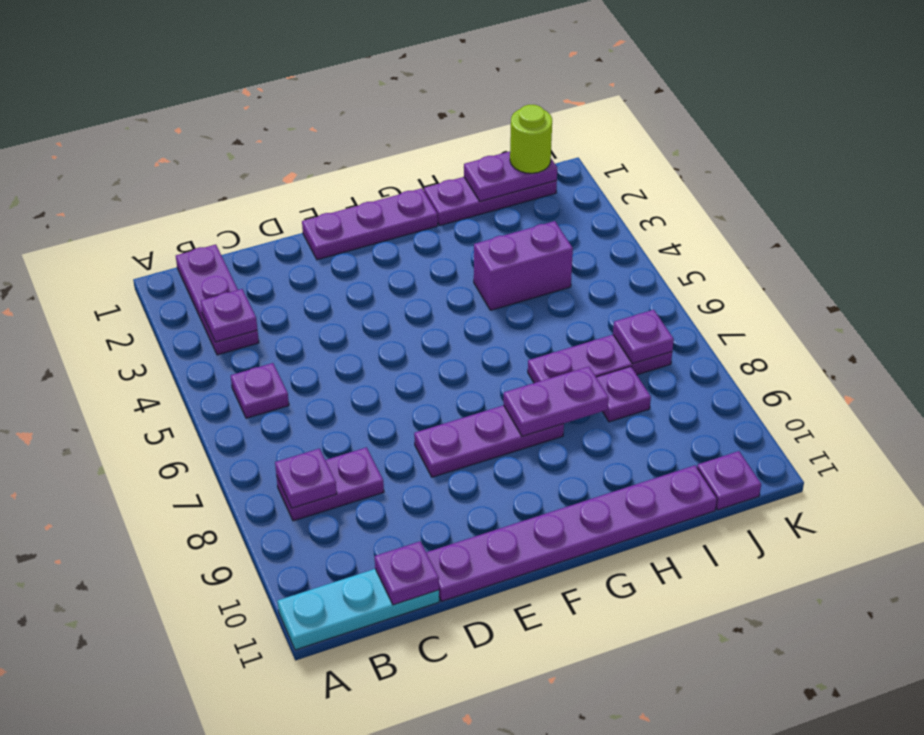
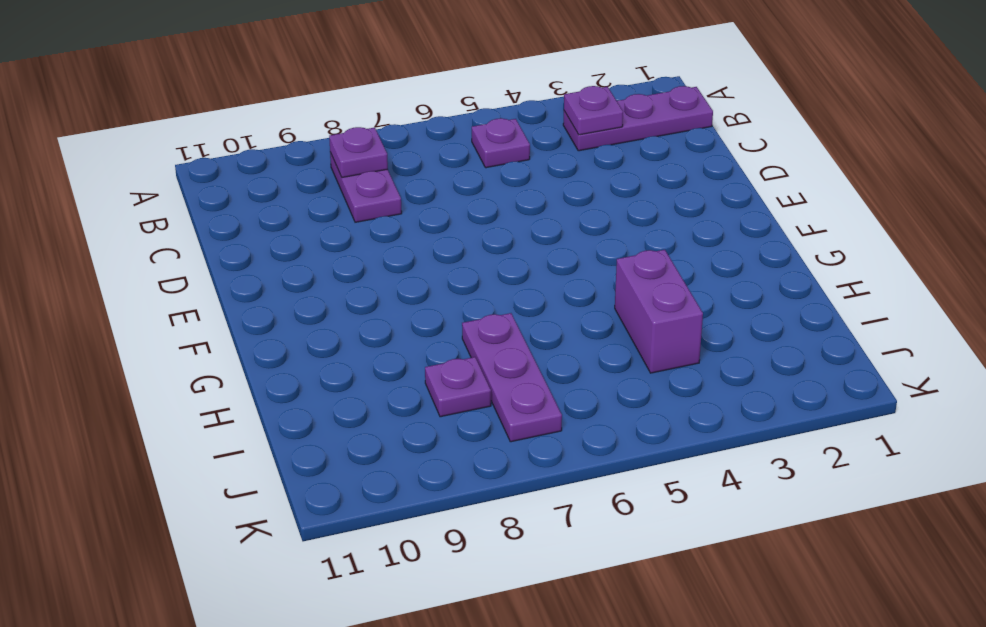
none -> cyan plate A11:C11 level 1
none -> purple plate D11:I11 level 1
none -> purple plate E1:G1 level 1

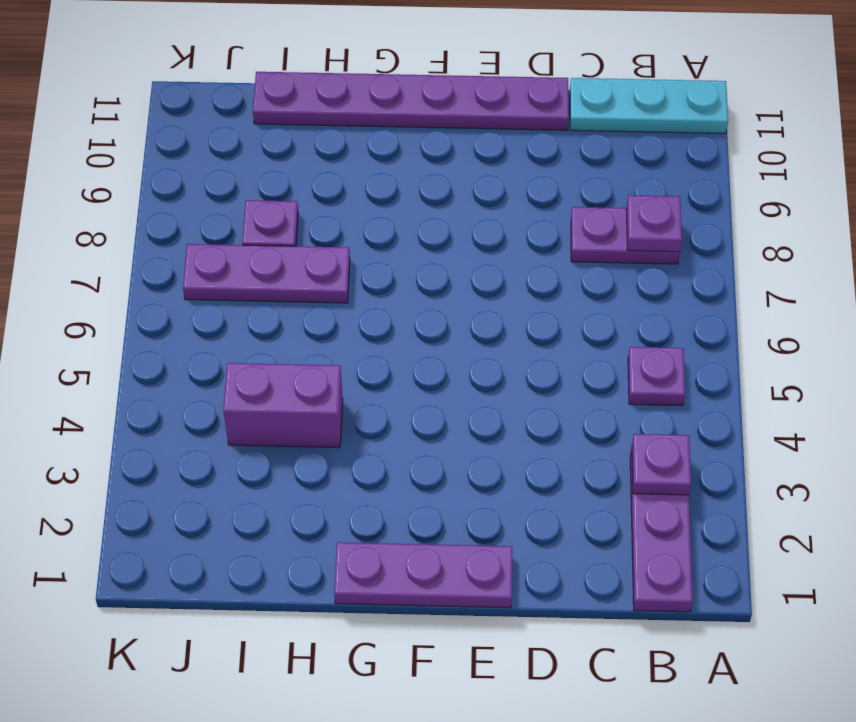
none -> purple plate E8:G8 level 1
none -> purple plate H1:J1 level 1
none -> purple plate J11 level 1

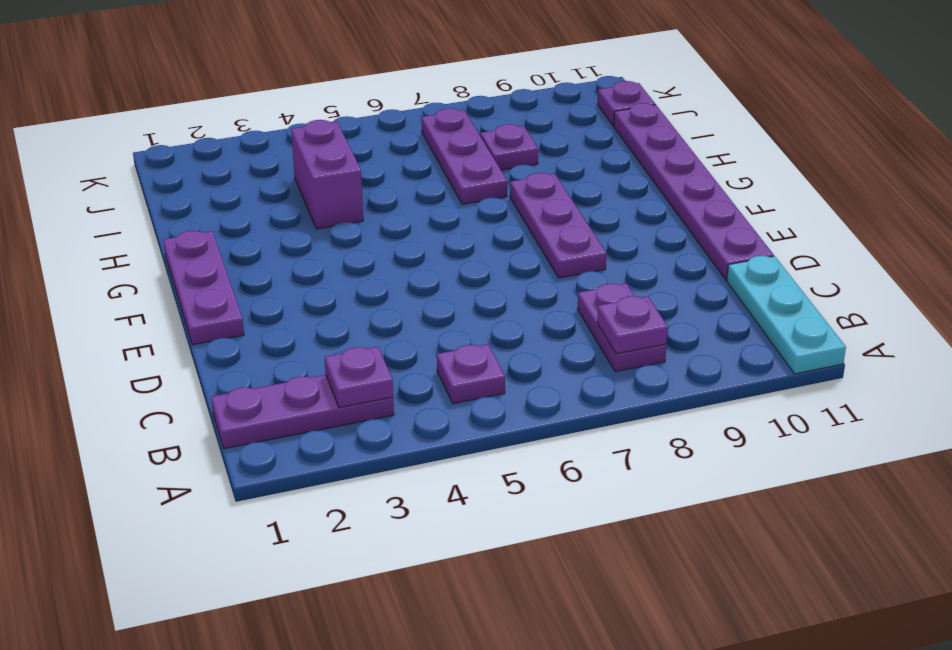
none -> purple plate H1:J1 level 1
none -> purple plate C11 level 2
none -> purple plate G8:H8 level 2

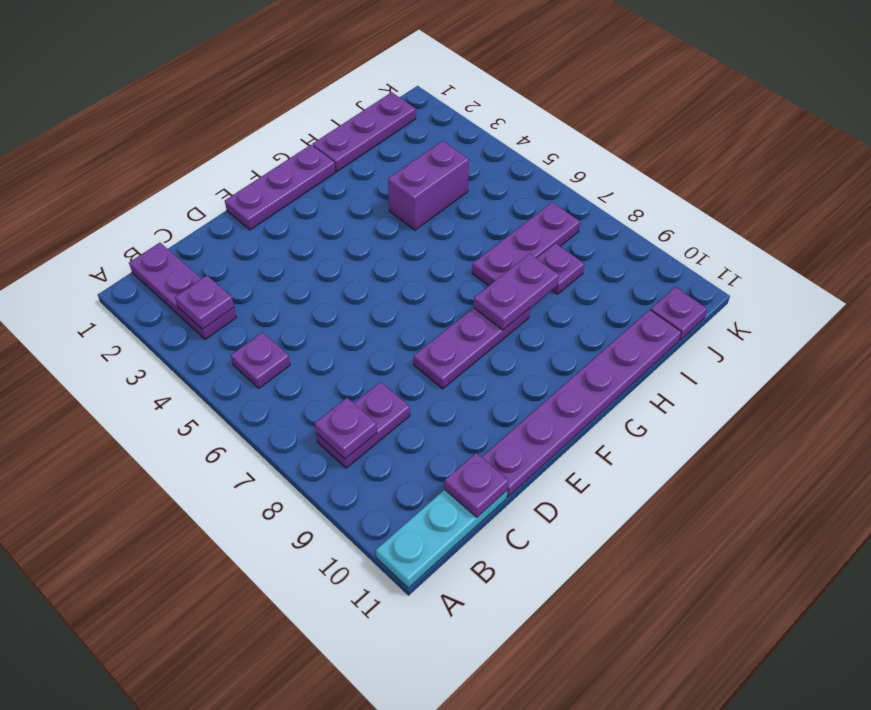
none -> purple plate I1:J1 level 2
none -> purple plate J7 level 2
none -> lime round brick J1 level 3

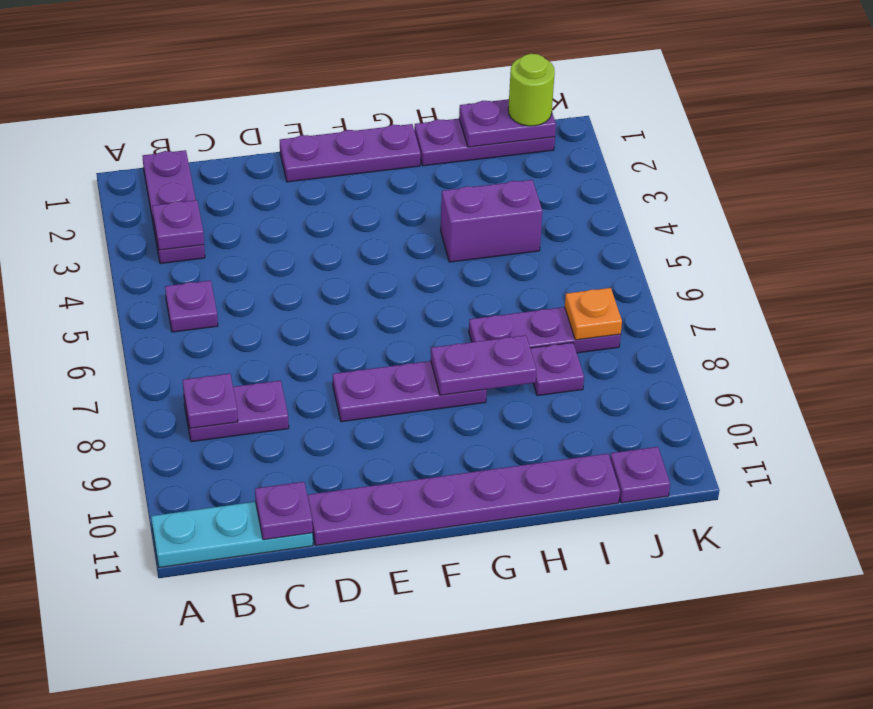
orange plate J7 level 2 -> purple plate J7 level 2

